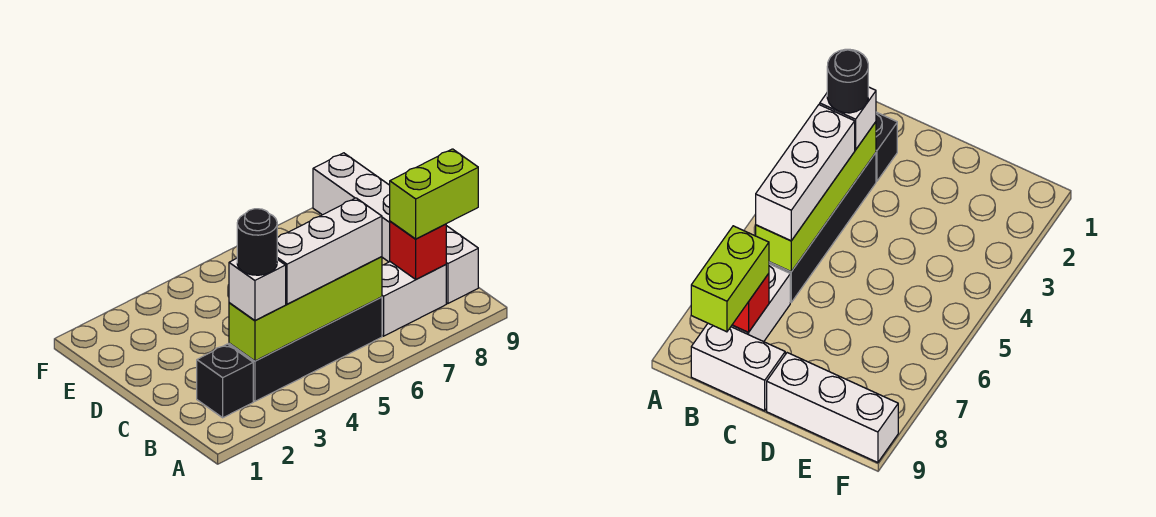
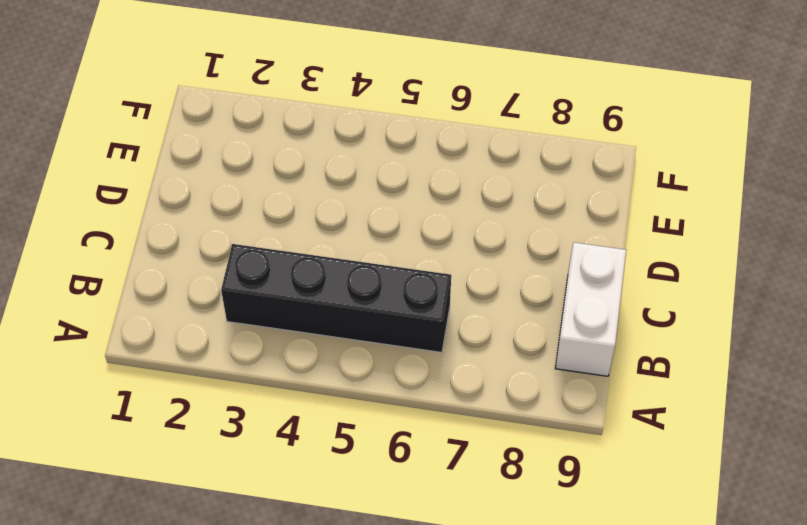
none -> black brick B2 level 1
none -> white brick B7:B8 level 1

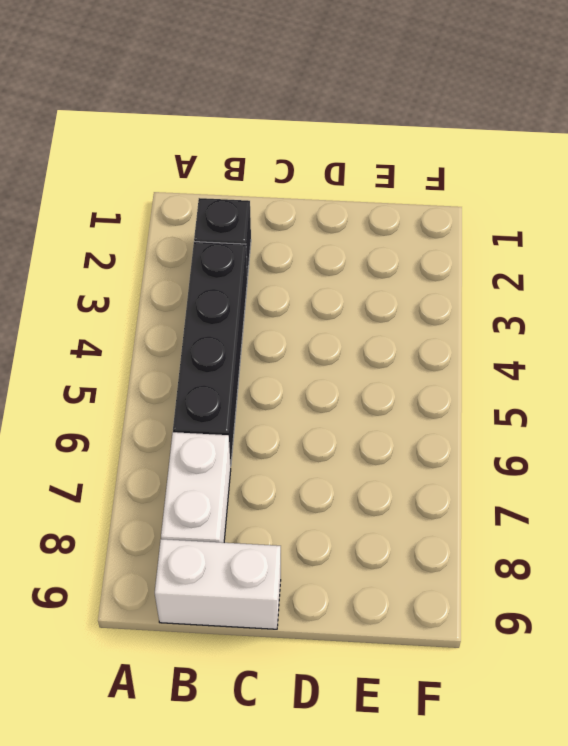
none -> white brick D9:F9 level 1
none -> lime brick B3:B6 level 2

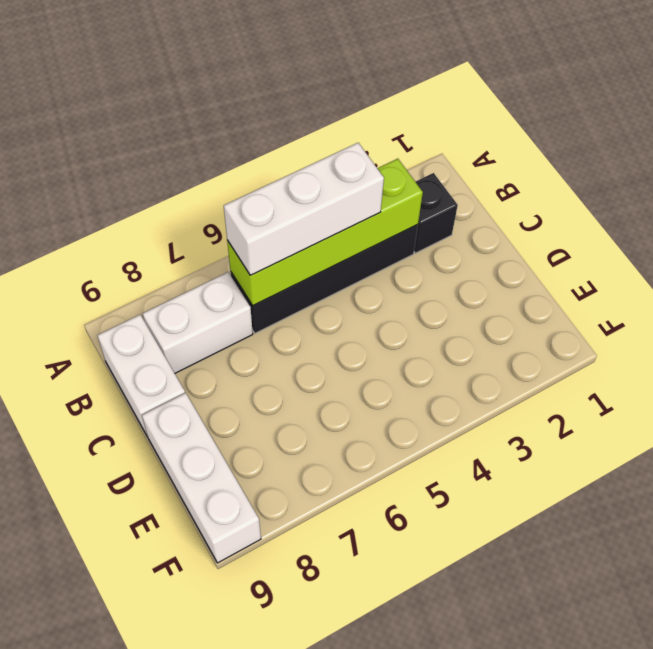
none -> red brick B8 level 2
none -> white brick B3 level 3

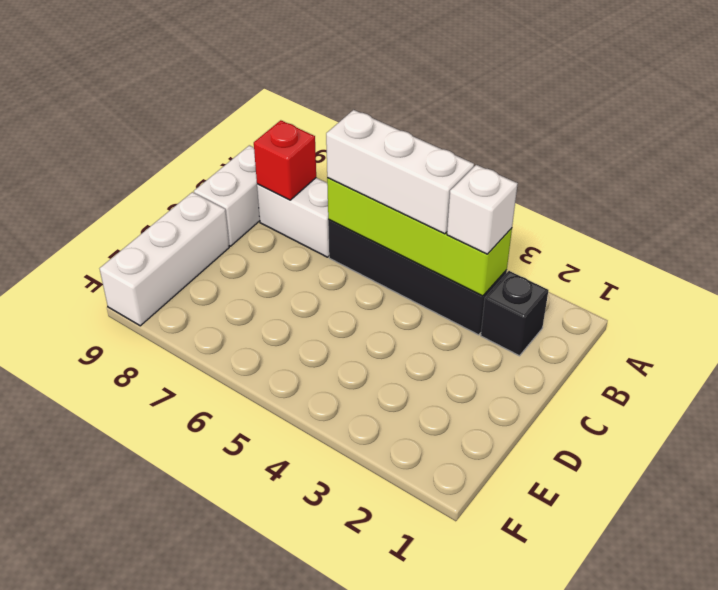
none -> lime brick B8:B9 level 3
none -> black round brick B3 level 4

